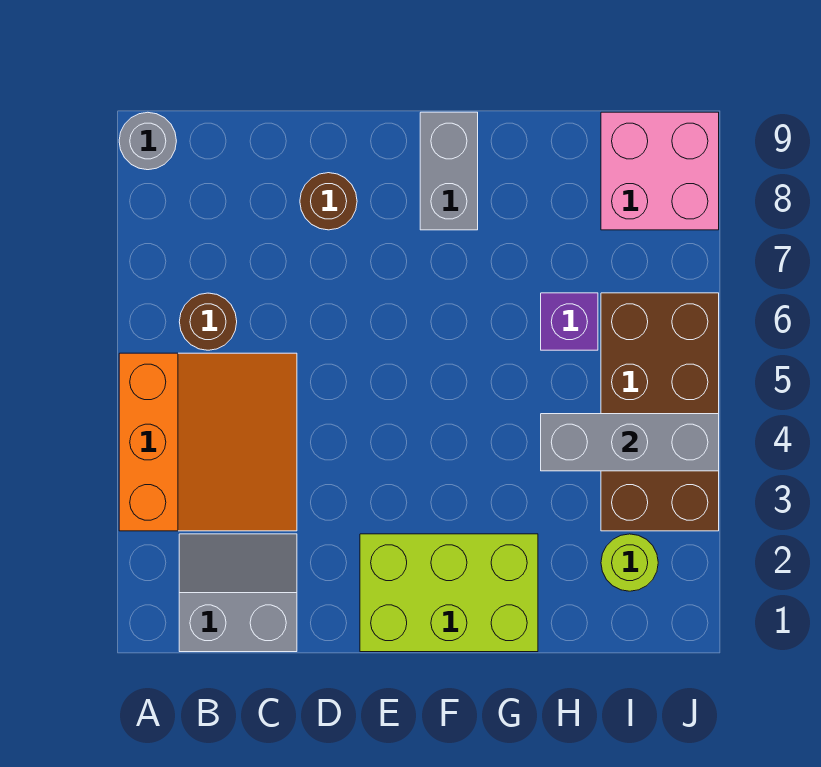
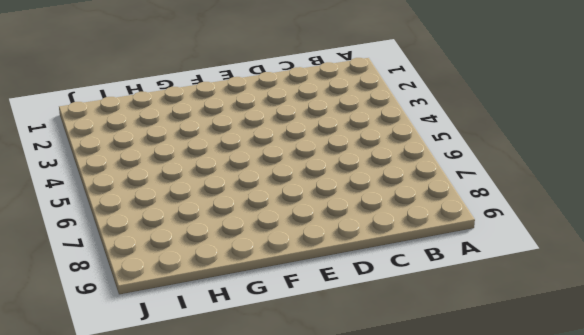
none -> orange slope A3:C5 level 1 top A
none -> grey round brick A9 level 1
none -> grey slope B1:C2 level 1 top 1

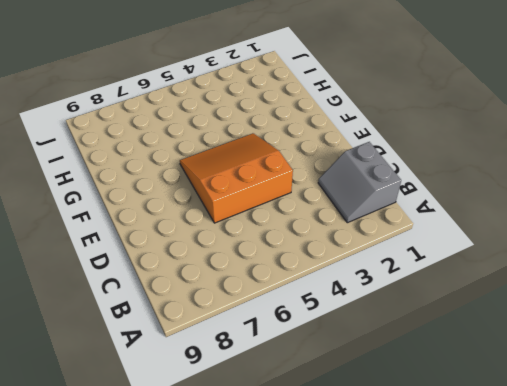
orange slope D4:F6 level 1 top D -> orange slope A3:C5 level 1 top A
none -> grey round brick A9 level 1
none -> brown round brick B6 level 1
none -> brown round brick D8 level 1

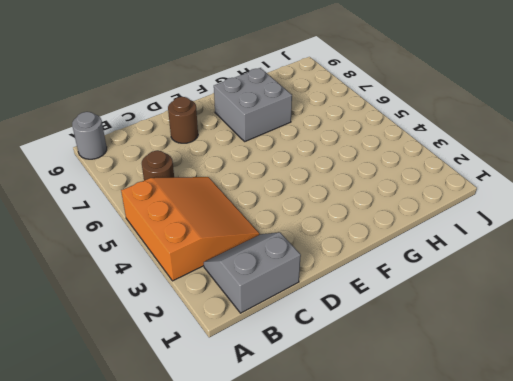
grey brick F7:G8 level 1 -> grey brick F8:F9 level 1
none -> lime brick E1:G2 level 1
none -> purple brick H6 level 1
none -> lime round brick I2 level 1

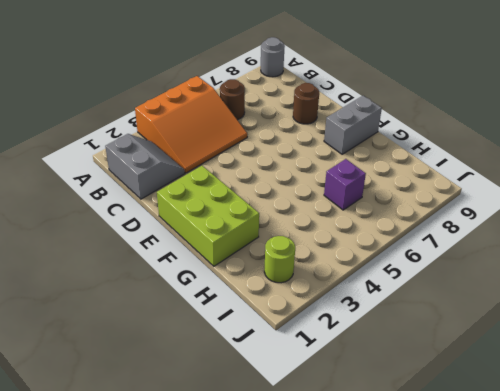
none -> brown brick I3:J6 level 1
none -> pink brick I8:J9 level 1
none -> grey brick H4:J4 level 2

